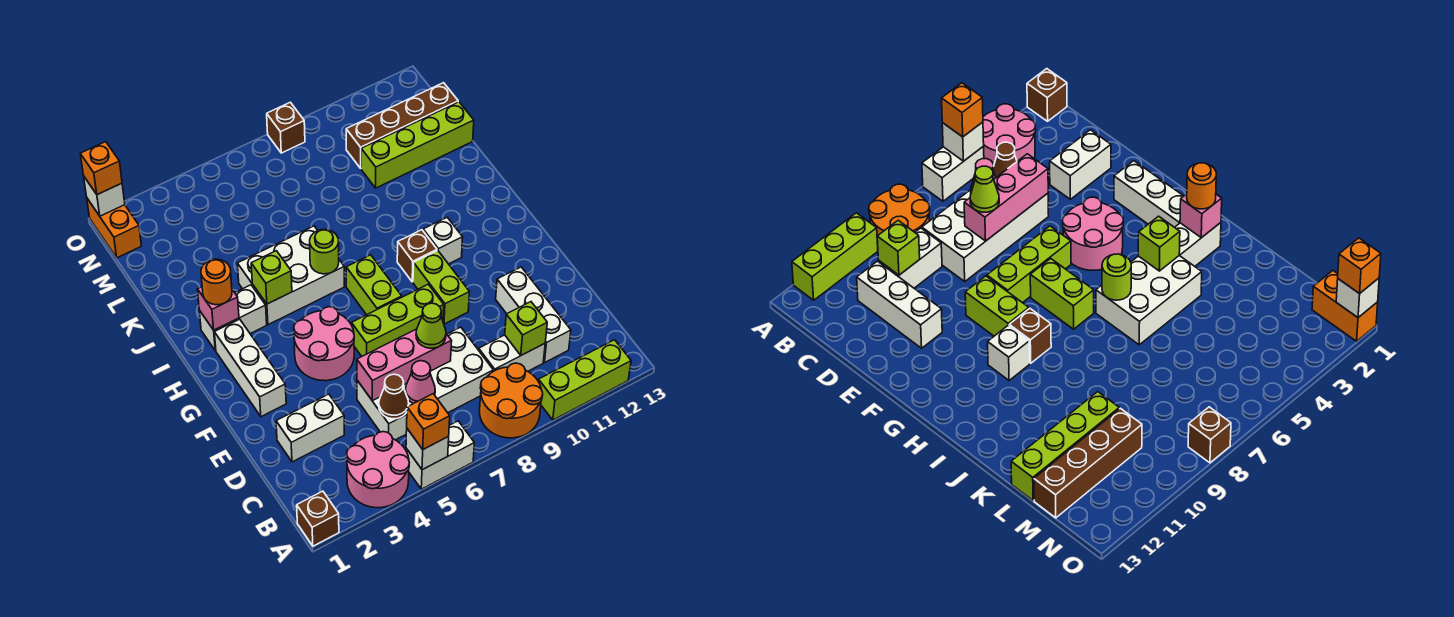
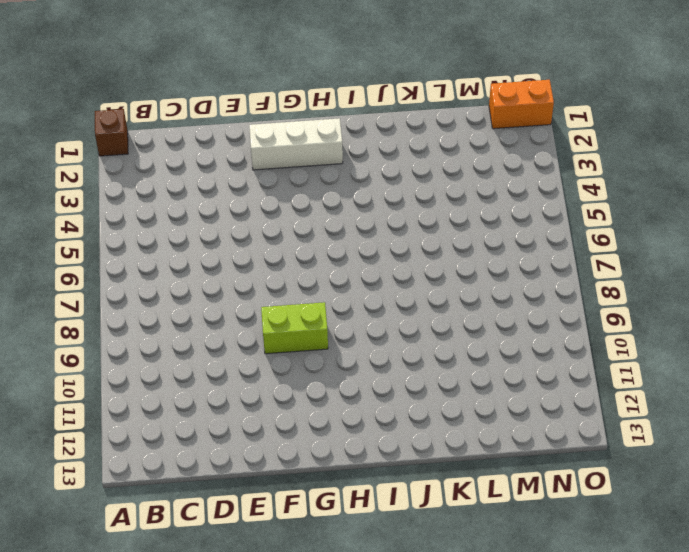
none -> pink round brick A3:B4 level 1
none -> white brick A5:A6 level 1
none -> orange round brick A8:B9 level 1
none -> lime brick A10:A12 level 1

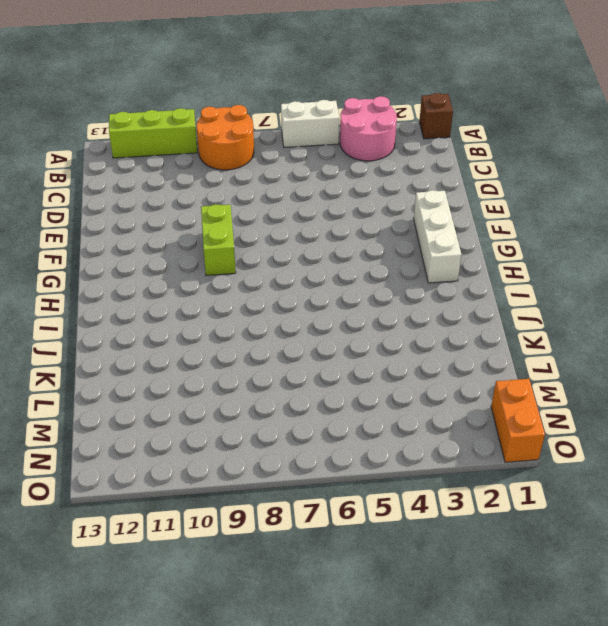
none -> white brick C5:D8 level 1
none -> white brick C9:C10 level 1
none -> white brick C11:E11 level 1
none -> white brick D2:D3 level 1

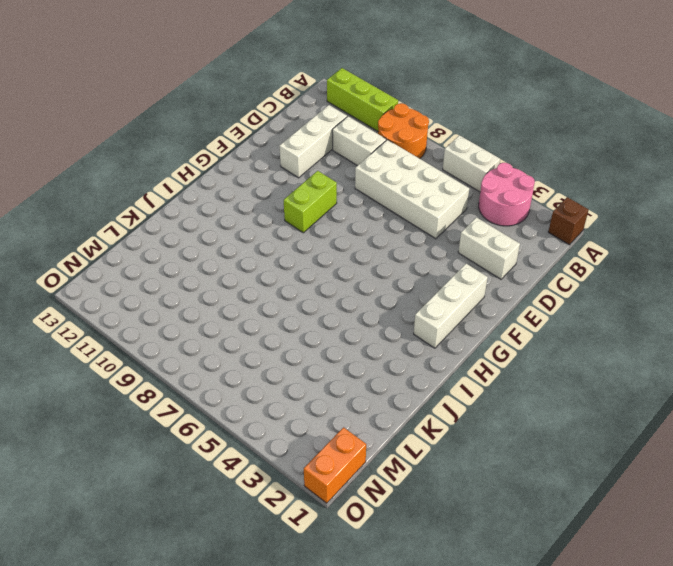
none -> pink round brick F4:G5 level 1
none -> lime brick F6:F8 level 1
none -> lime brick G7:H7 level 1
none -> brown brick H9 level 1

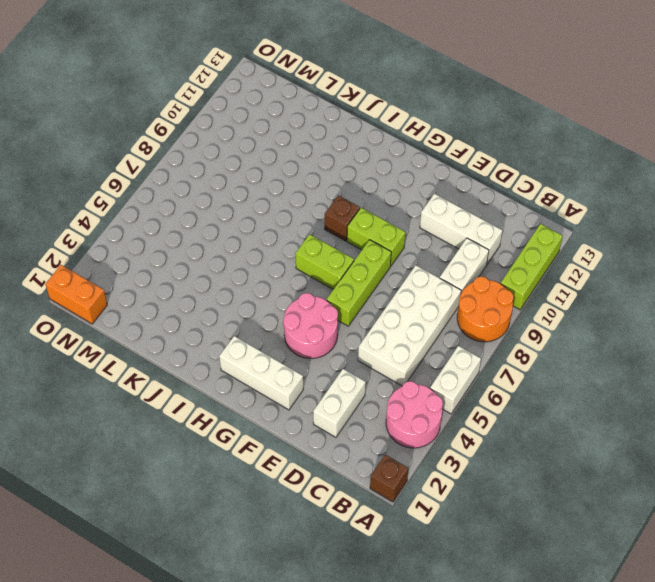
none -> white brick H10 level 1
none -> white brick I2:I3 level 1
none -> white brick I4:J6 level 1
none -> lime brick L10:L13 level 1

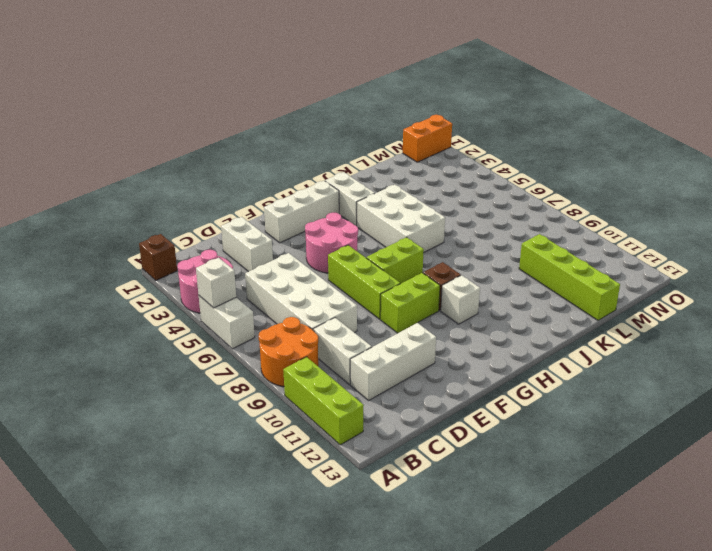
none -> brown brick M10:M13 level 1
none -> brown brick O8 level 1
none -> brown cone C5 level 2
none -> pink cone C6 level 2

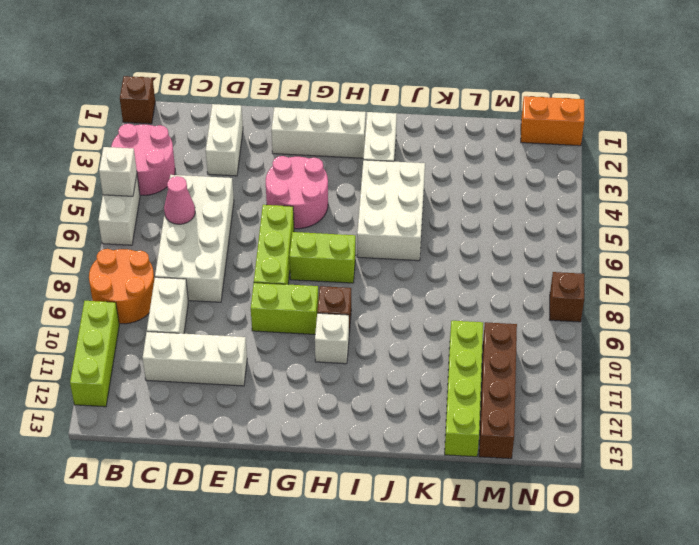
none -> brown cone C5 level 2
none -> lime brick C10 level 2
none -> pink brick D5:D7 level 2
none -> pink brick I2 level 2

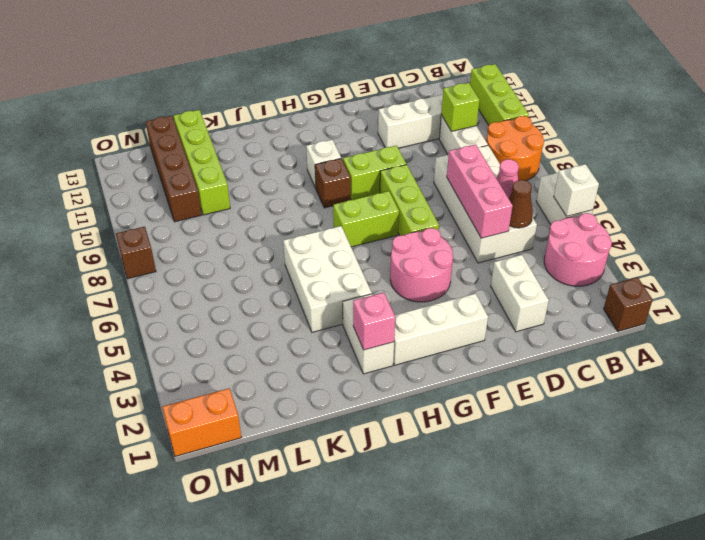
none -> lime brick I4 level 2
none -> lime round brick I6 level 2
none -> white brick O1 level 2
none -> orange brick A5 level 3

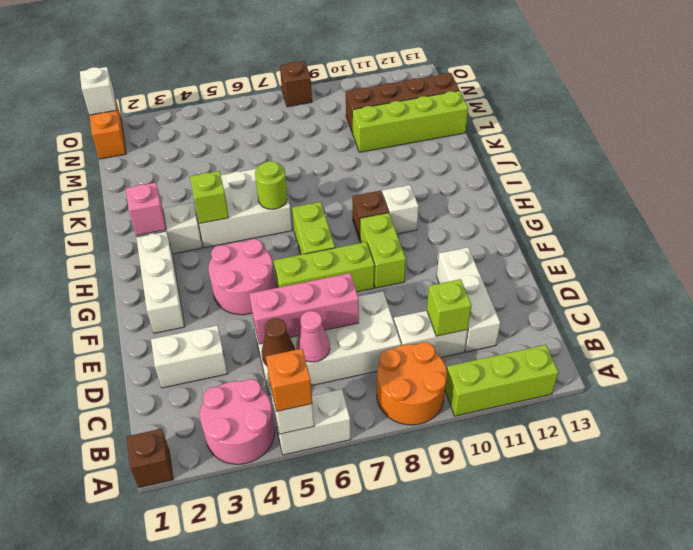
none -> lime cone D7 level 3
none -> orange round brick I2 level 3
none -> orange brick O1 level 3

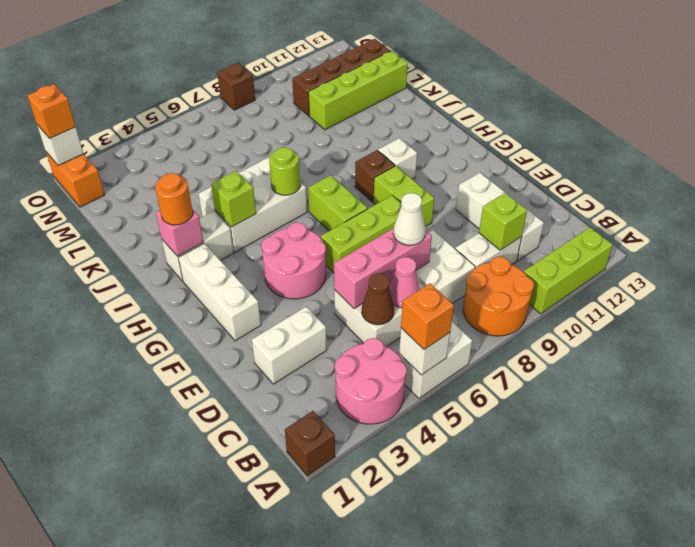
white cone D7 level 3 -> lime cone D7 level 3

